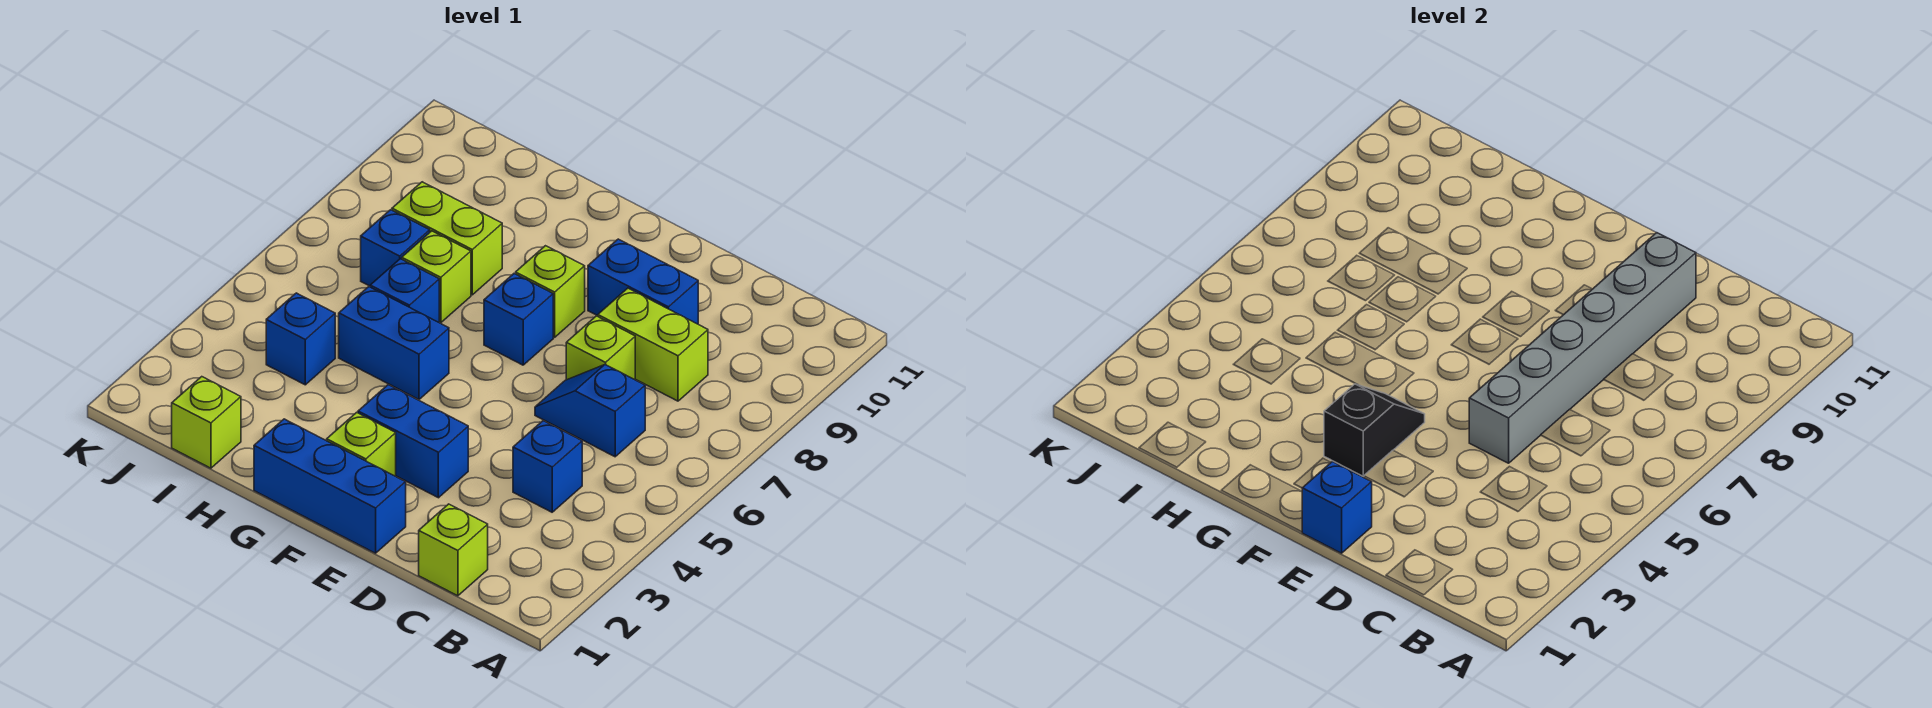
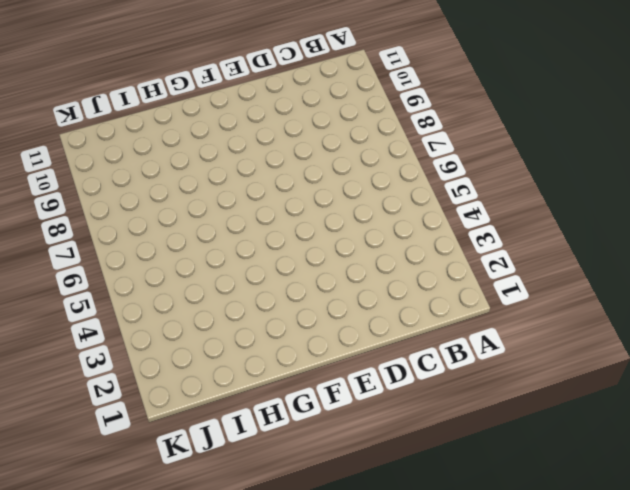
none -> lime brick C1 level 1
none -> blue brick C4 level 1
none -> blue slope C6:D6 level 1 top C

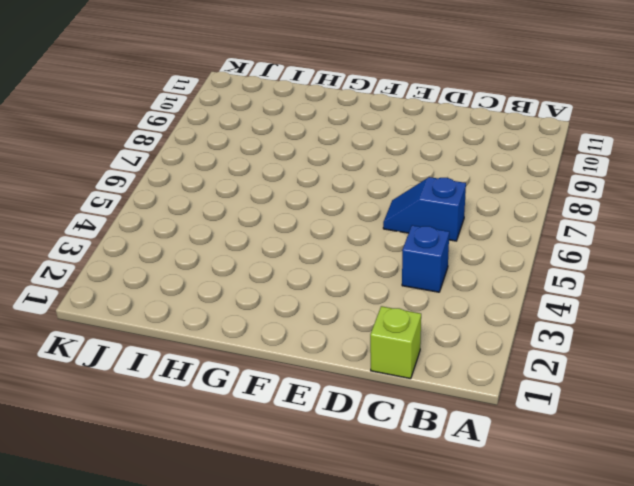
none -> lime brick C8:D8 level 1
none -> lime brick D7 level 1
none -> blue brick D9:E9 level 1

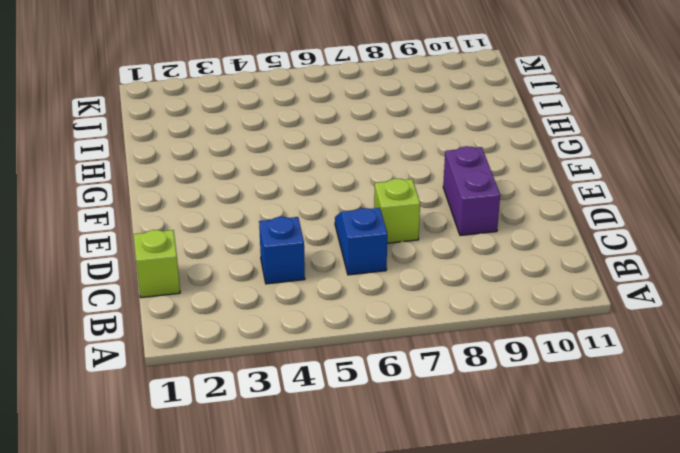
purple brick D9:E9 level 1 -> blue brick D9:E9 level 1
none -> lime brick C8:D8 level 1
none -> blue brick E1:G1 level 1
none -> blue brick E3:F3 level 1

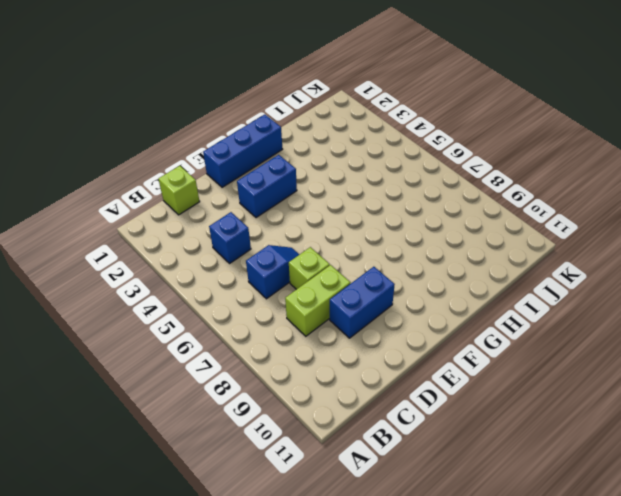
none -> lime brick F2 level 1
none -> blue brick F7 level 1
none -> lime brick F8 level 1

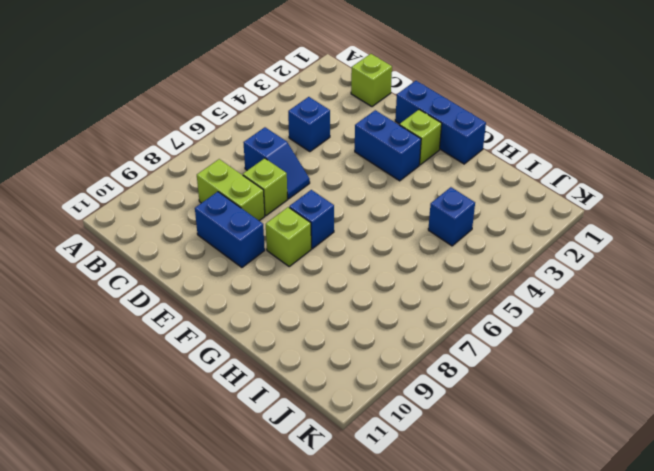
none -> blue brick G5:H5 level 1
none -> blue brick H6 level 1
none -> lime brick H7 level 1

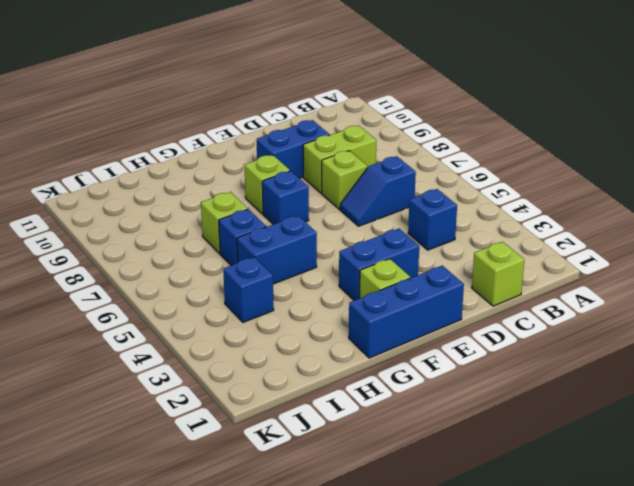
none -> lime brick H8:I8 level 1
none -> lime brick I1 level 1
none -> blue brick I7 level 1

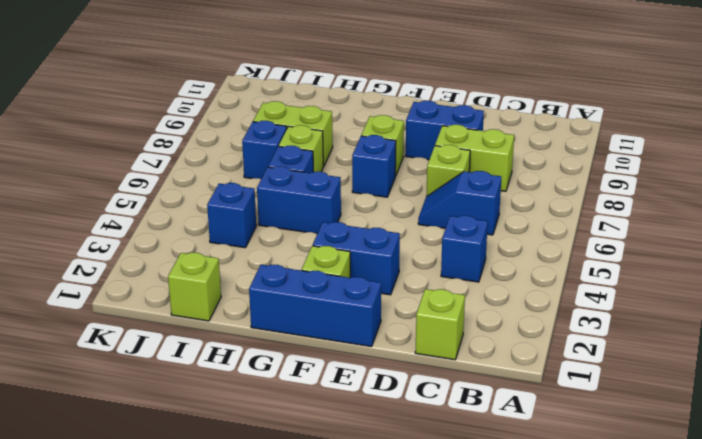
none -> grey brick D5:D10 level 2
none -> blue brick E1 level 2
none -> black slope F3:F4 level 2 top 3

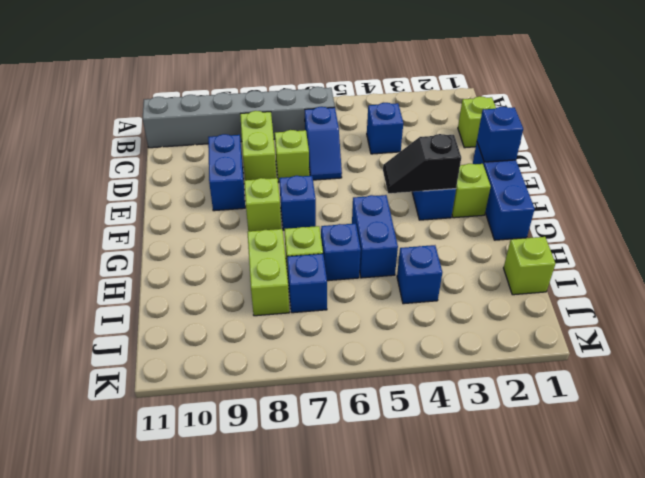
grey brick B6:B11 level 1 -> grey brick D5:D10 level 2

